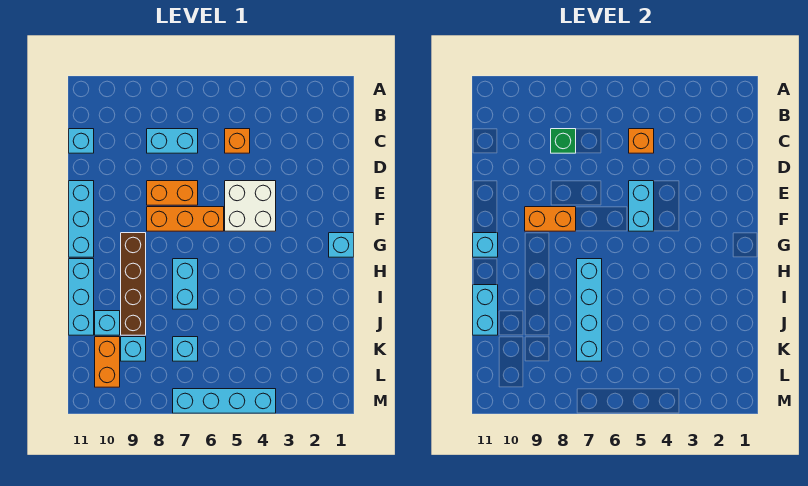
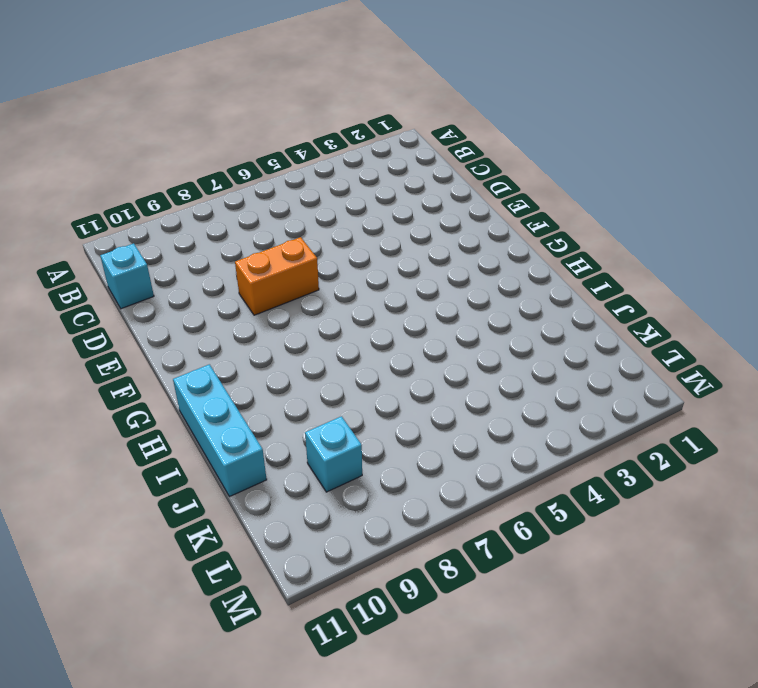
none -> orange brick C5 level 1
none -> cyan brick C7:C8 level 1
none -> white brick E4:F5 level 1

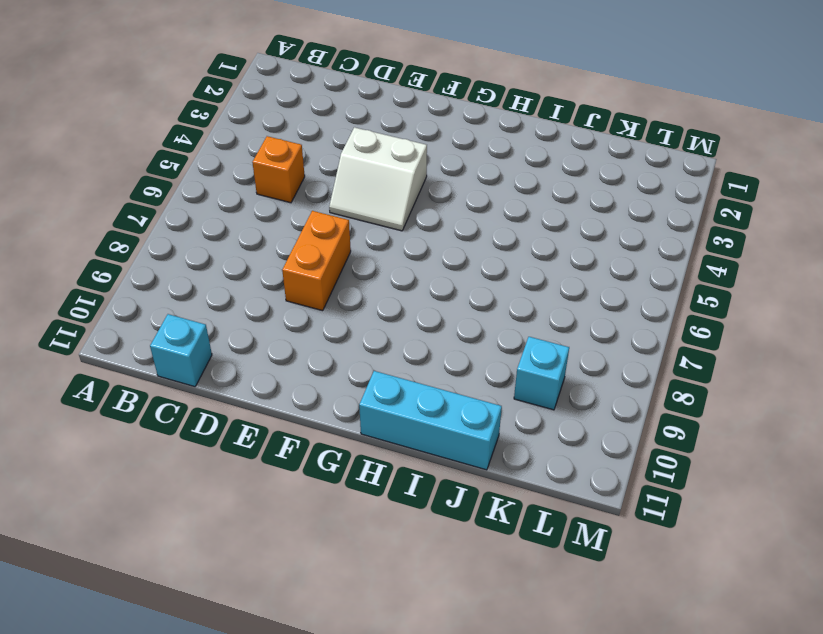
white slope E4:F5 level 1 top 4 -> white brick E4:F5 level 1
none -> cyan brick C7:C8 level 1
none -> cyan brick E11:G11 level 1
none -> orange brick F6:F8 level 1

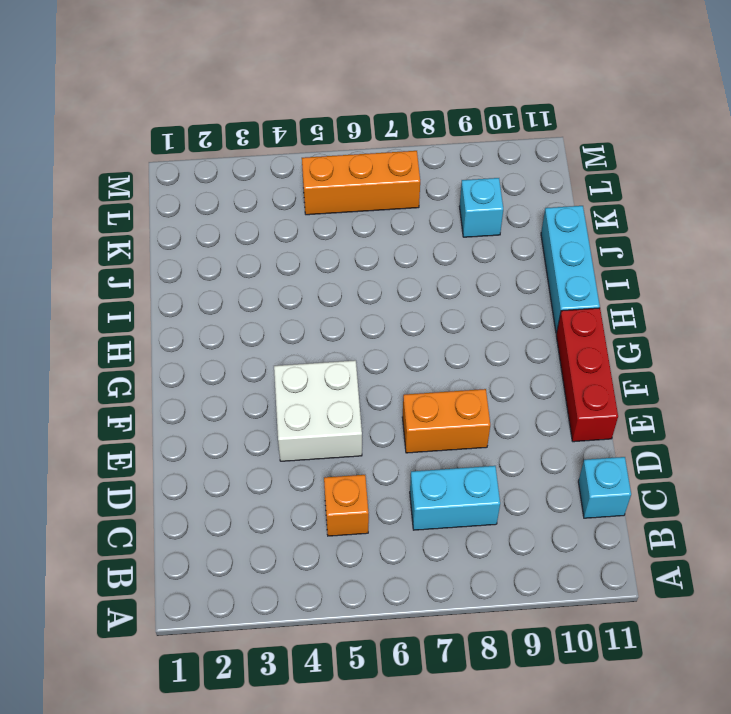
red brick E11:G11 level 1 -> cyan brick E11:G11 level 1
orange brick L5:L7 level 1 -> orange brick F6:F8 level 1
none -> cyan brick G1 level 1
none -> brown brick G9:J9 level 1
none -> cyan brick H7:I7 level 1

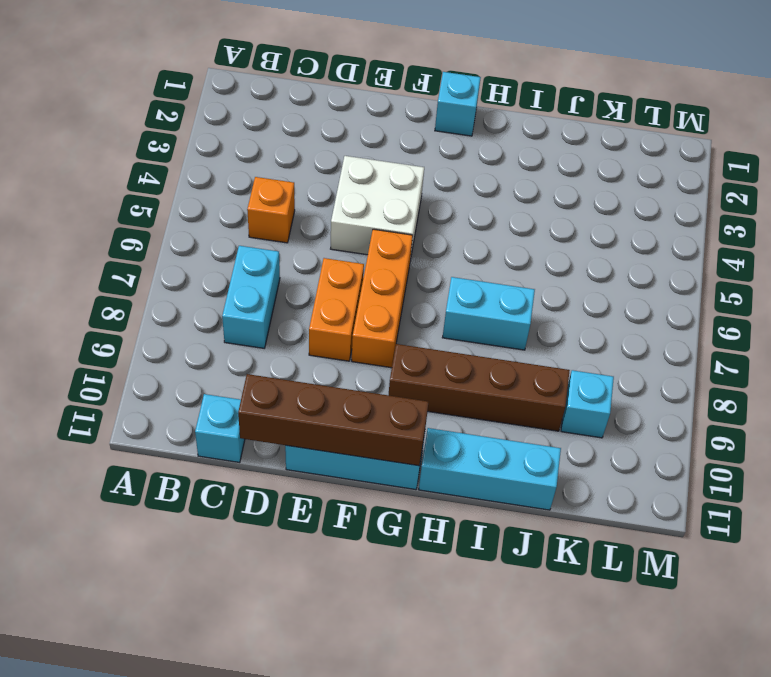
brown brick D11:G11 level 2 -> cyan brick G11 level 2
none -> cyan brick J10 level 1
none -> cyan brick K7 level 1
none -> orange brick K10:L10 level 1

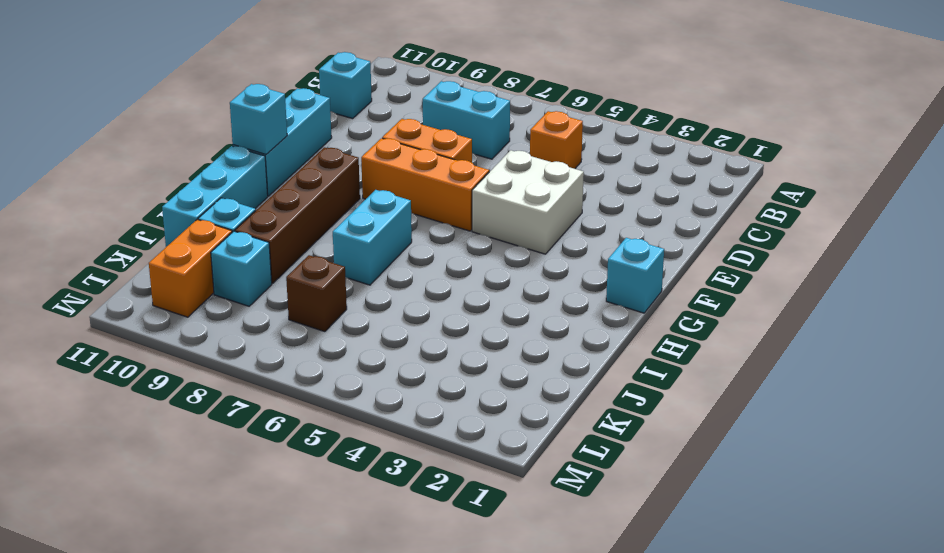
brown brick K7 level 1 -> cyan brick K7 level 1
none -> cyan brick M4:M7 level 1
none -> orange brick C5 level 2
none -> green brick C8 level 2

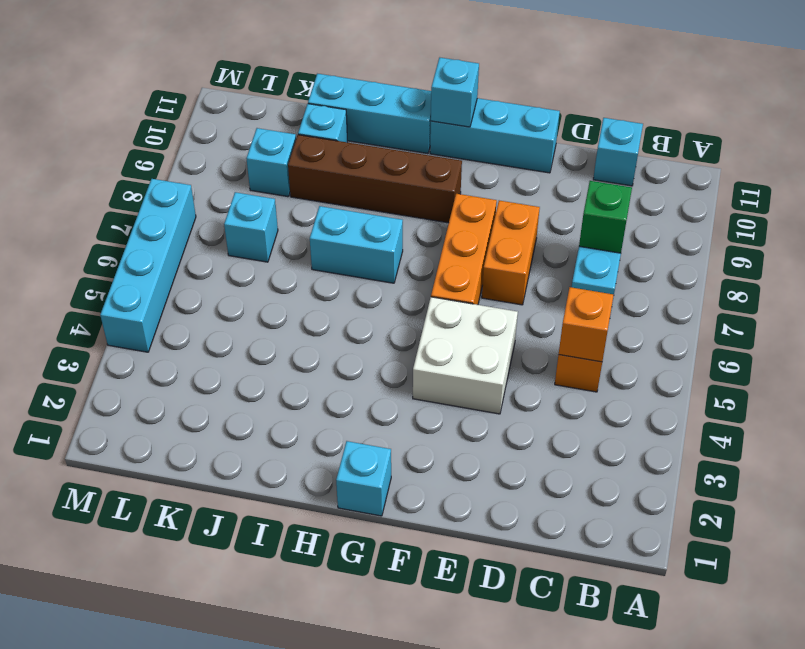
none -> orange brick K10:L10 level 1
none -> cyan brick E5:F5 level 2
none -> orange brick F8:F9 level 2

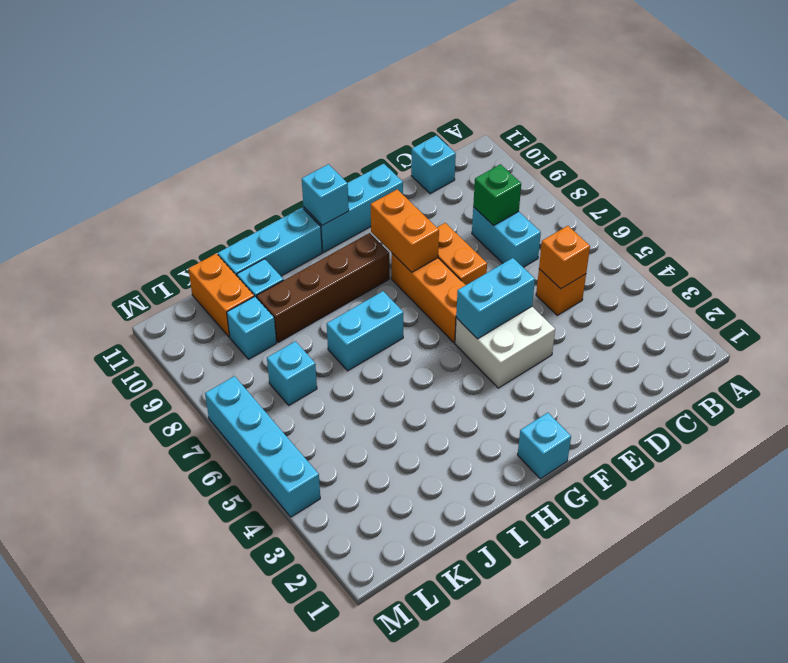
orange brick K10:K11 level 1 -> orange brick K10:L10 level 1
none -> cyan brick H7:K7 level 2
none -> cyan brick I11:J11 level 2

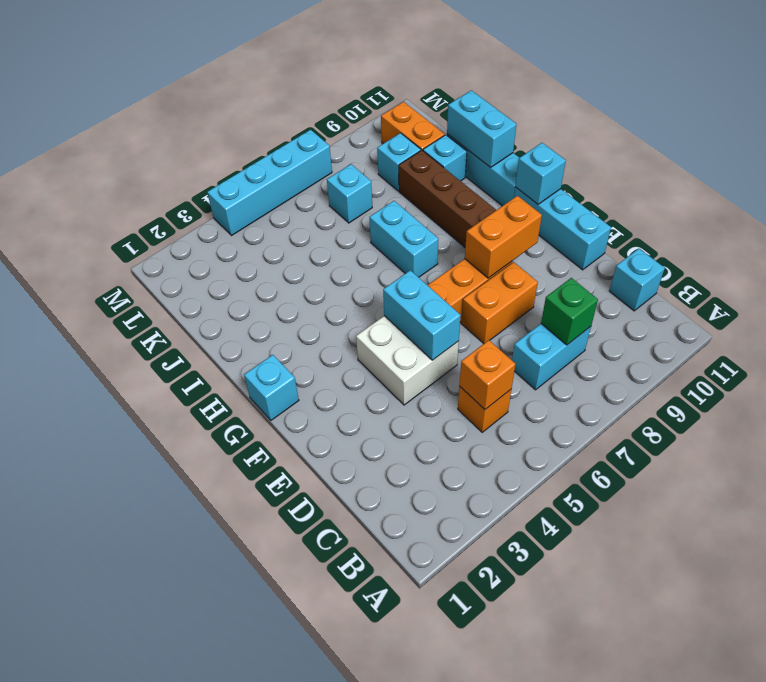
none -> cyan brick H7:K7 level 2

